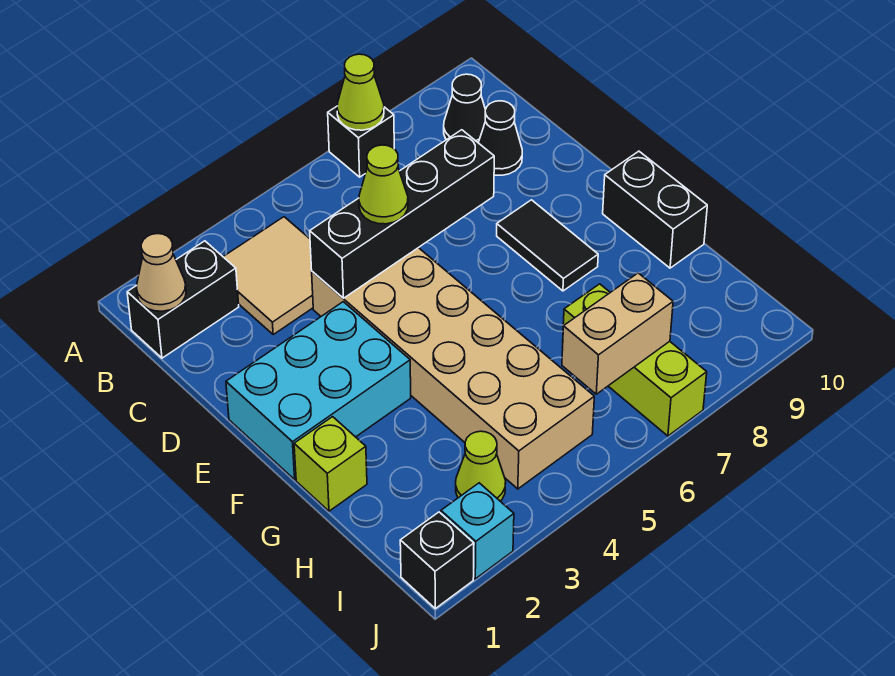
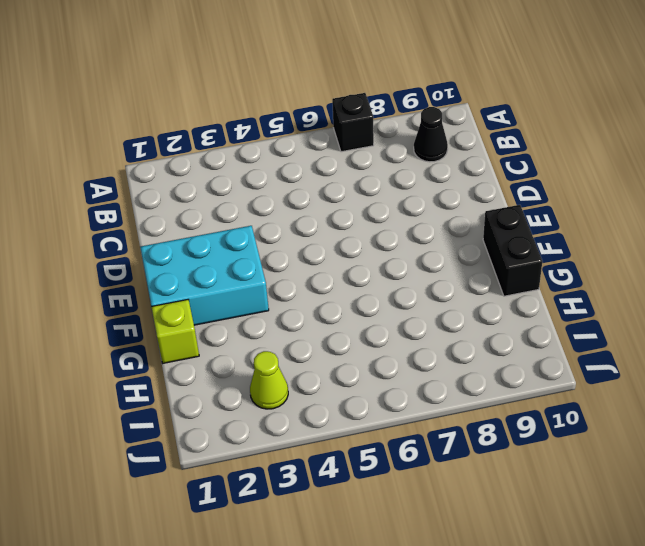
none -> black brick B1:B2 level 1
none -> tan tile B3:C4 level 1
none -> black cone C9 level 1

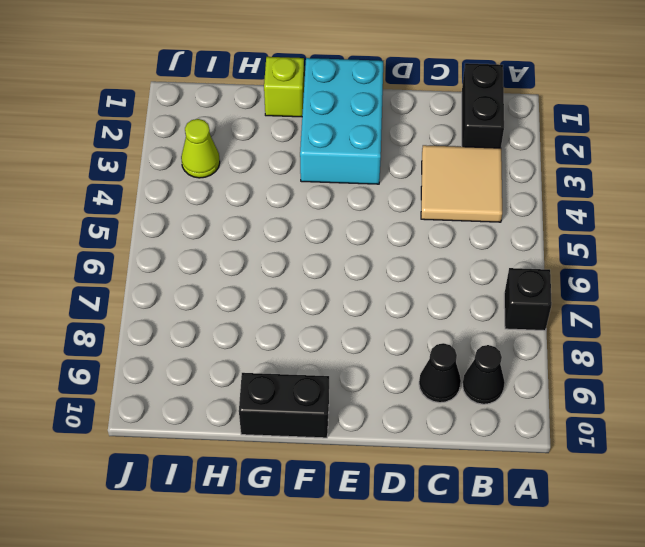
none -> tan brick D4:I5 level 1
none -> black tile E8:F8 level 1
none -> lime brick H7:J7 level 1

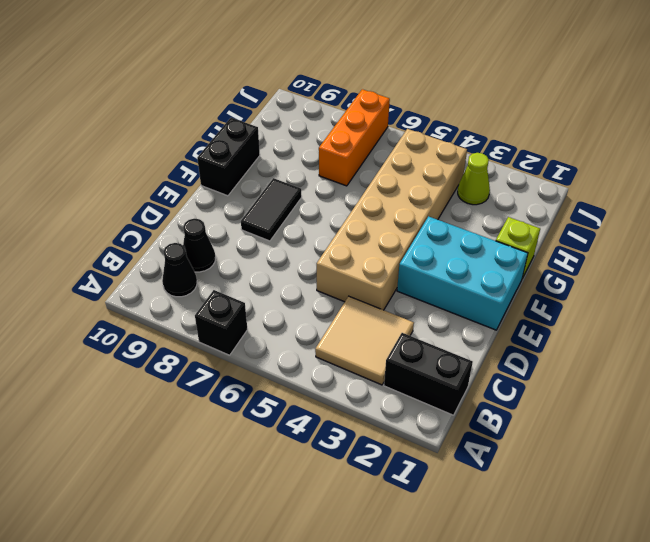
orange brick H7:J7 level 1 -> lime brick H7:J7 level 1
none -> black brick J1 level 1
none -> cyan brick J2 level 1
none -> lime cone A7 level 2

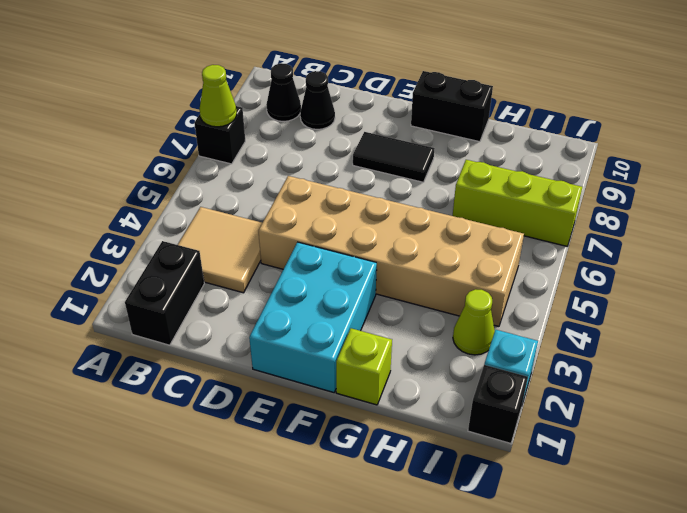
none -> tan cone B1 level 2
none -> black brick D4:D7 level 2
none -> tan brick I6:I7 level 2

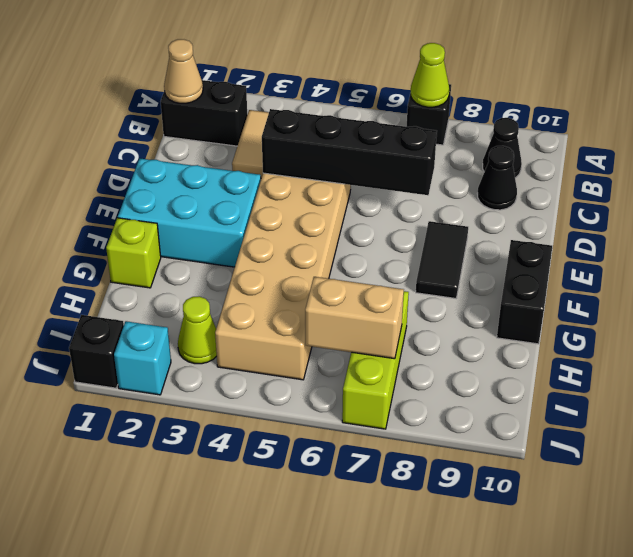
none -> lime cone D5 level 3

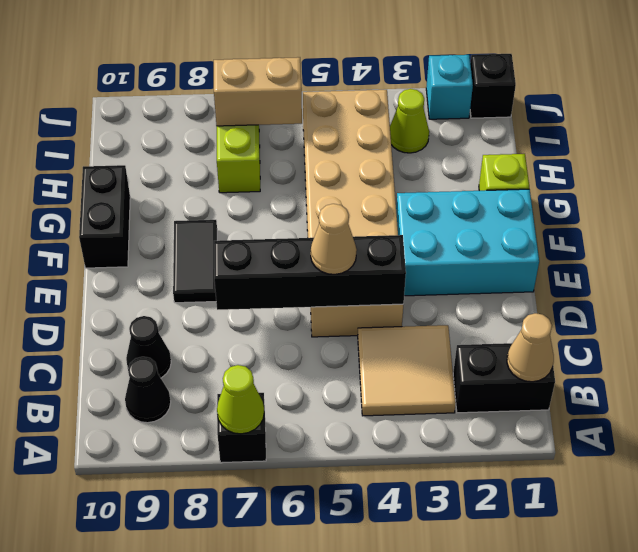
tan cone D5 level 3 -> lime cone D5 level 3

